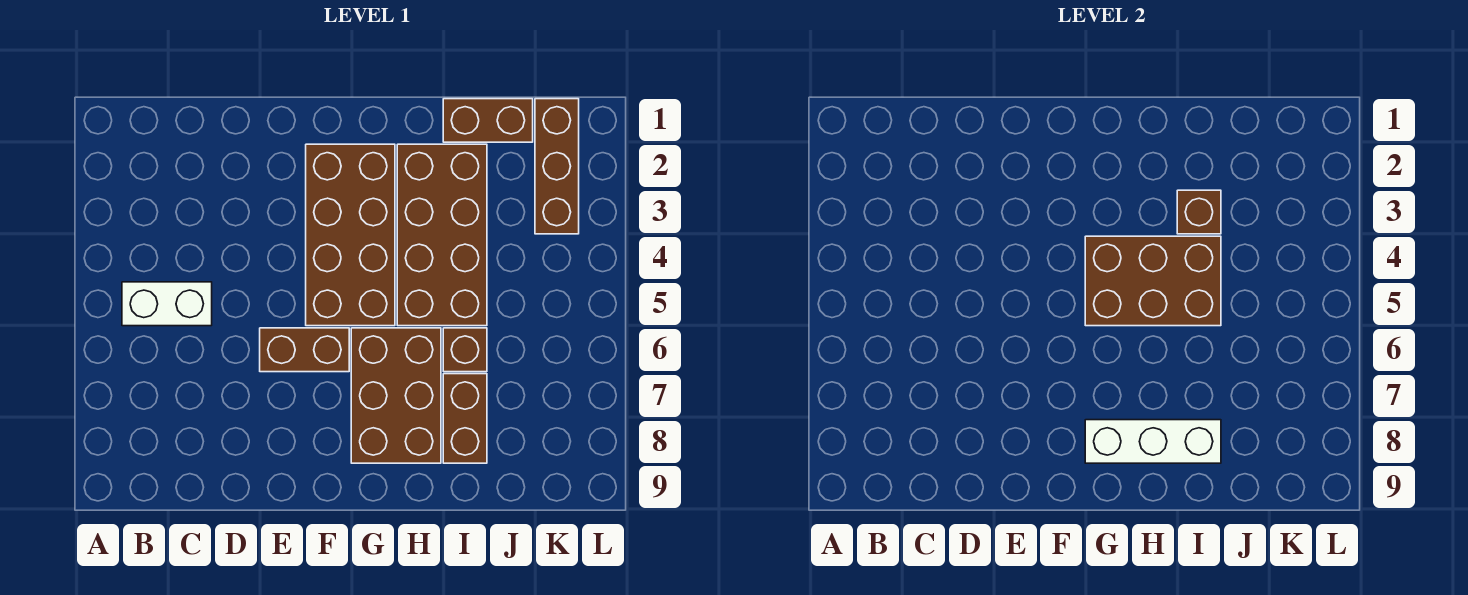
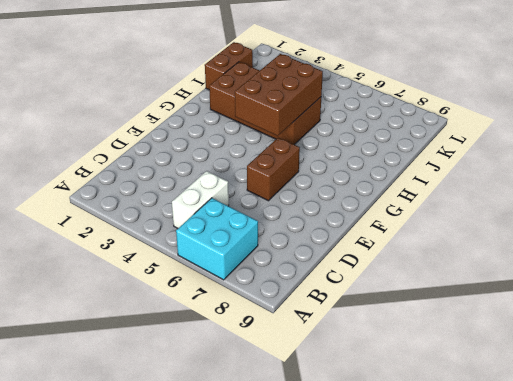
cyan brick A6:B7 level 1 -> none
none -> brown brick F2:G5 level 1
none -> brown brick G6:H8 level 1
none -> brown brick I6 level 1

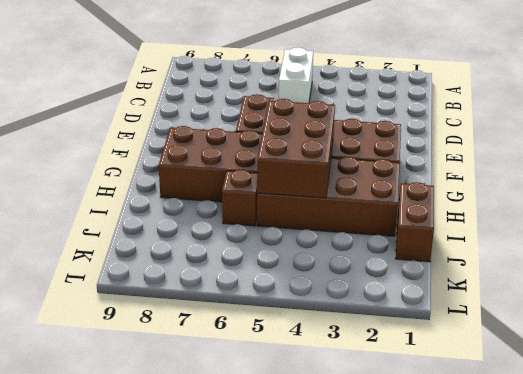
none -> brown brick I7:I8 level 1
none -> brown brick K1:K3 level 1
none -> white brick G8:I8 level 2

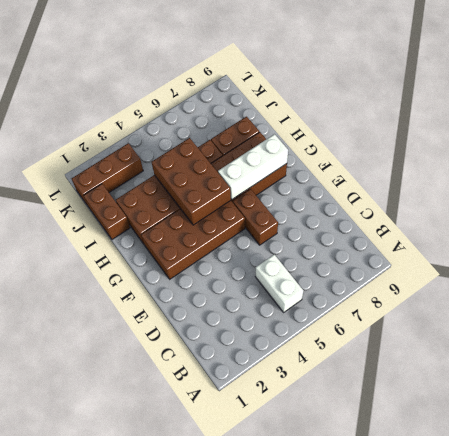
white brick G6:G8 level 2 -> white brick G8:I8 level 2
none -> brown brick I3 level 2

